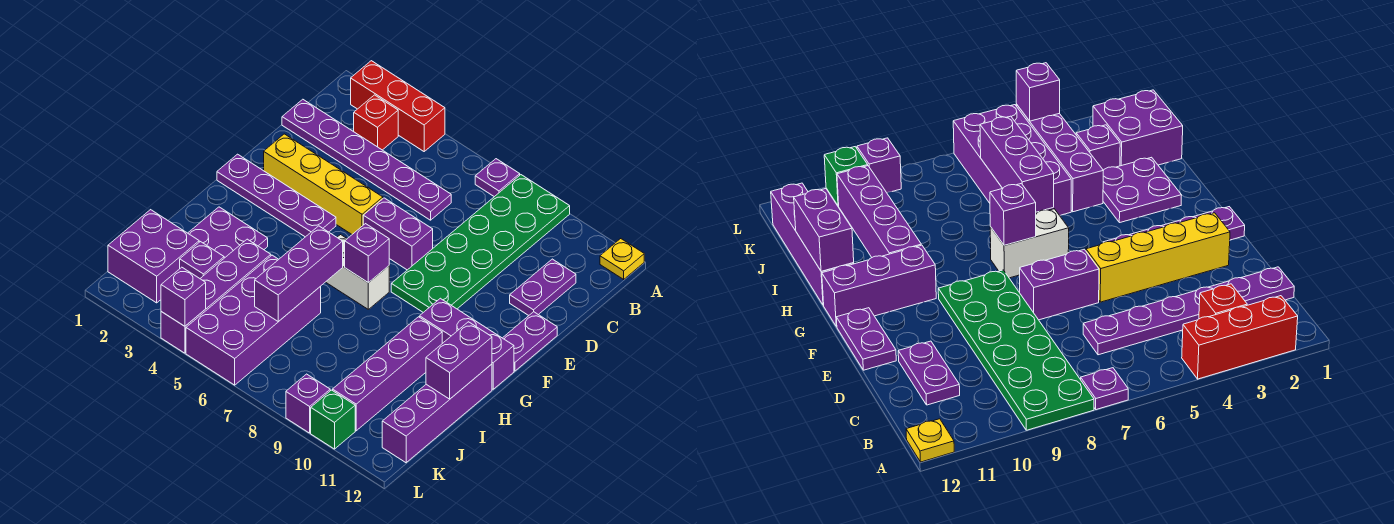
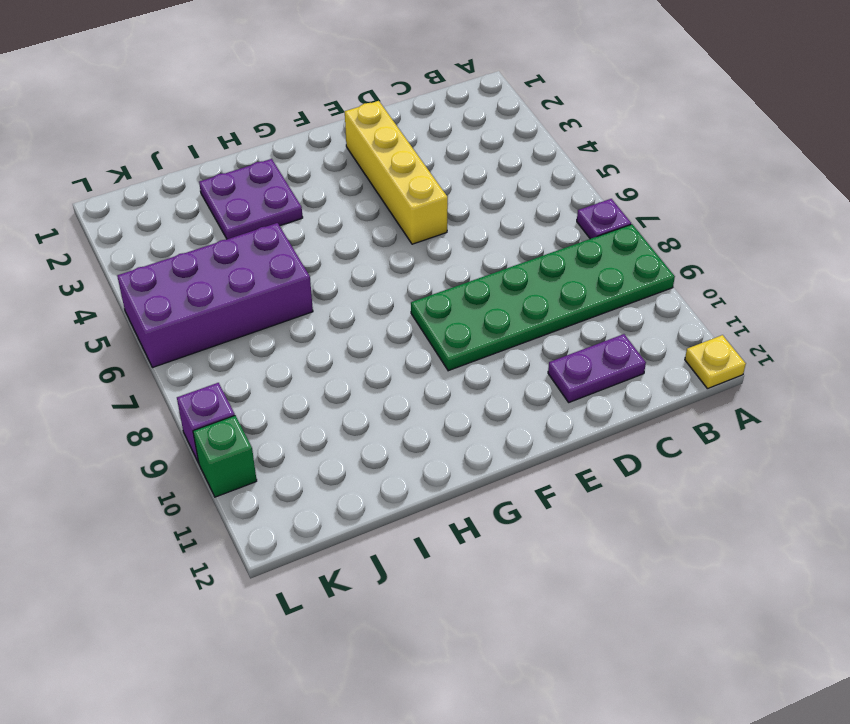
none -> red brick A2:A4 level 1
none -> red brick B3 level 1
none -> purple plate C1:C6 level 1

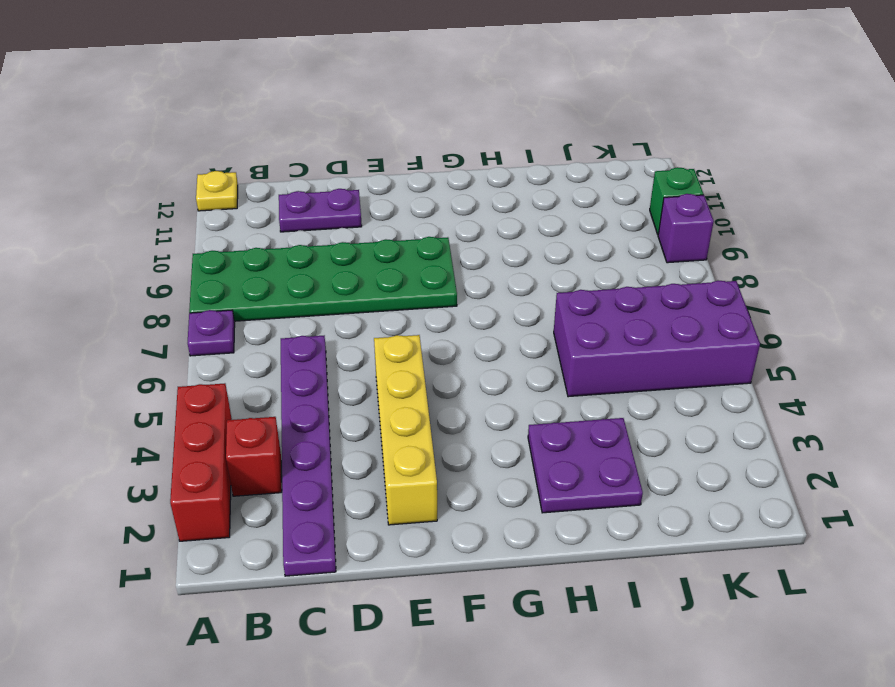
none -> purple brick E6:E7 level 1
none -> purple plate E12:F12 level 1
none -> purple plate F1:F4 level 1

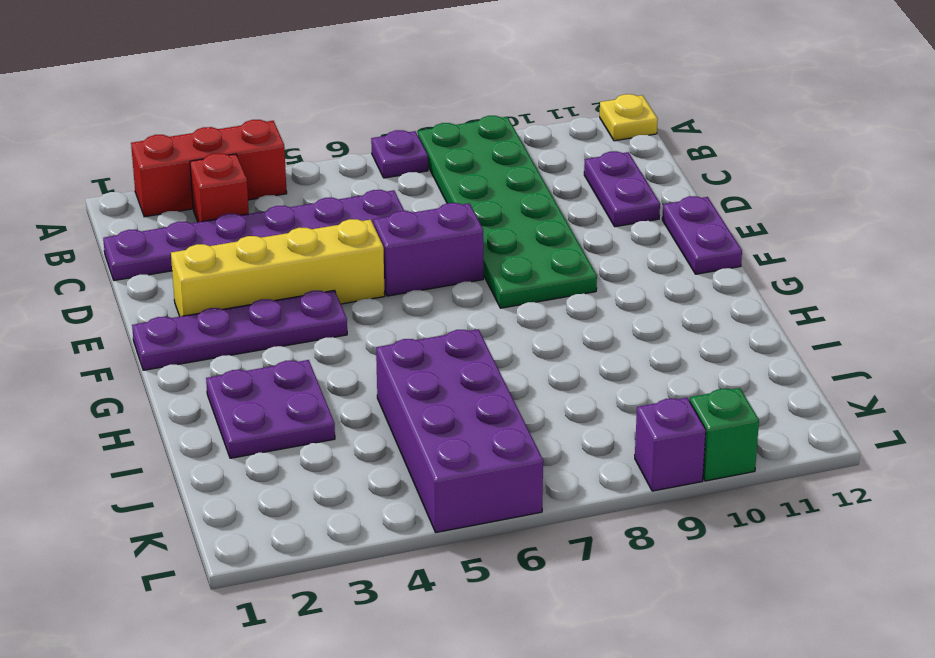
none -> white brick G6:G7 level 1
none -> purple brick G10:G12 level 1
none -> purple brick H10:K10 level 1

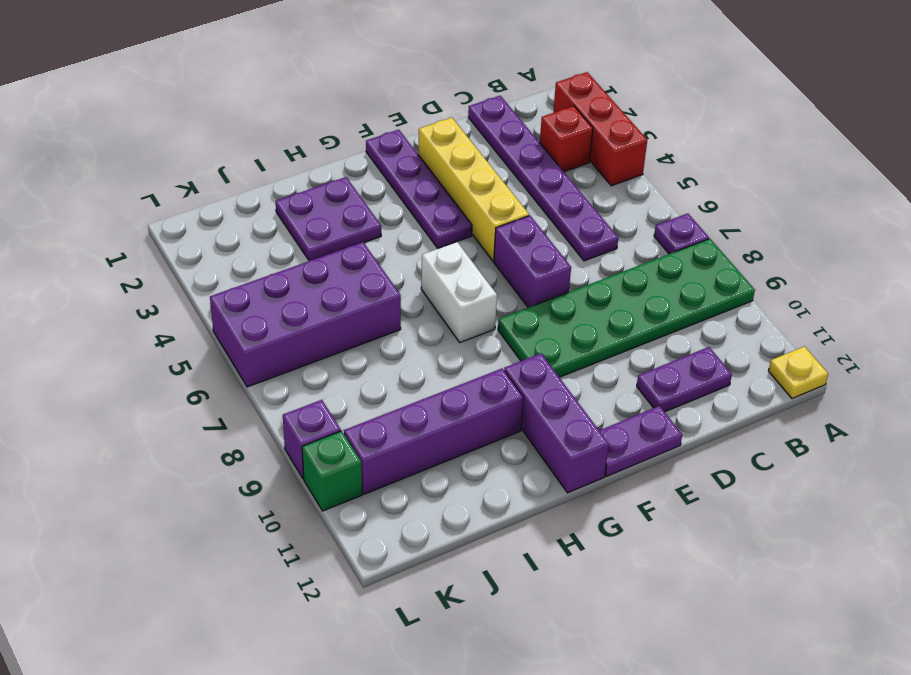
none -> purple brick H12:K12 level 1
none -> purple brick I4:L4 level 1
none -> purple brick J1:K2 level 1

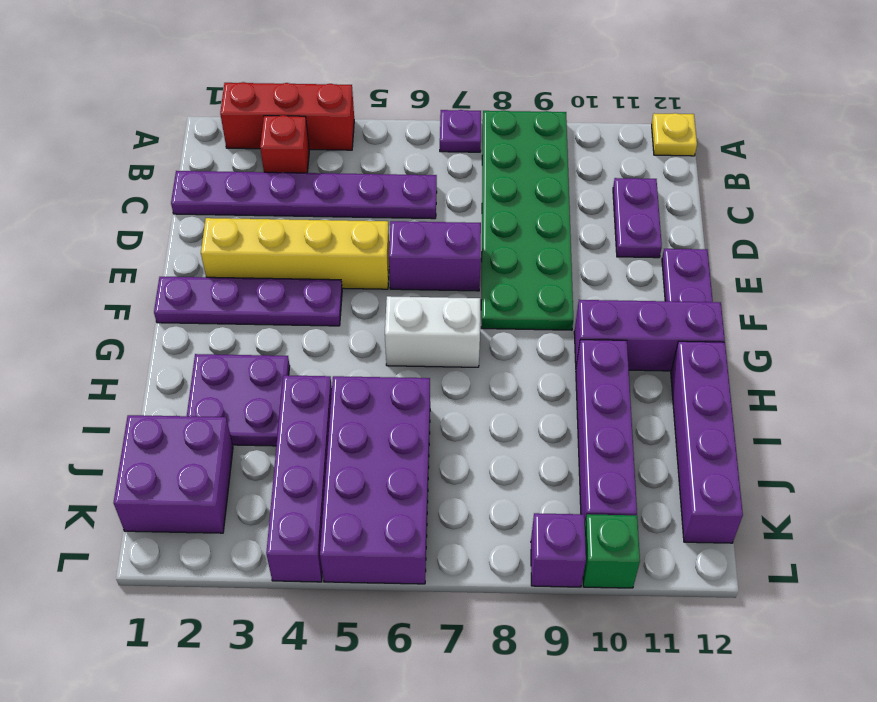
none -> purple brick J3 level 1
none -> purple brick G7 level 2
none -> purple brick H6:J6 level 2

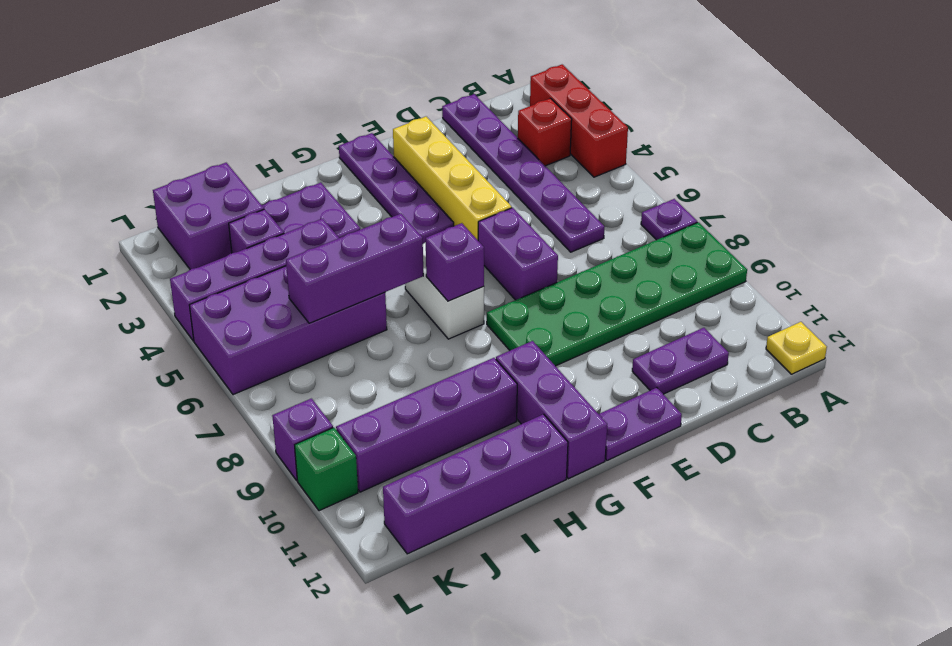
none -> purple brick H12:I12 level 2
none -> purple brick L4 level 2

